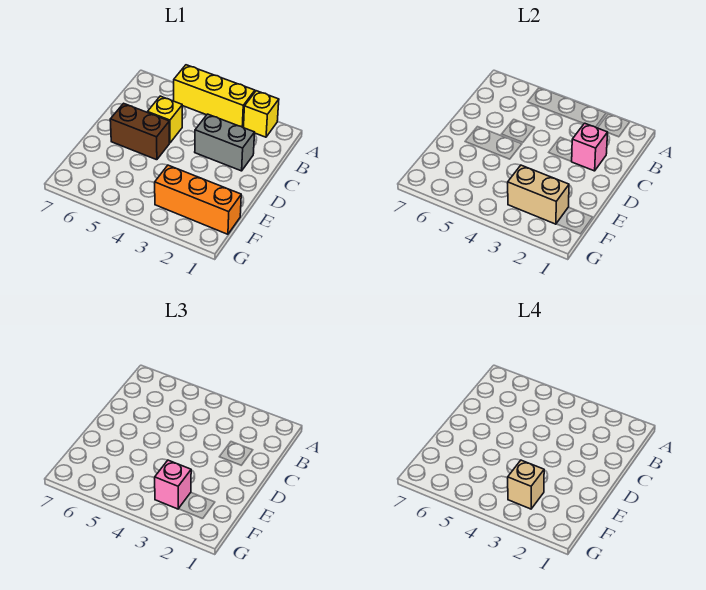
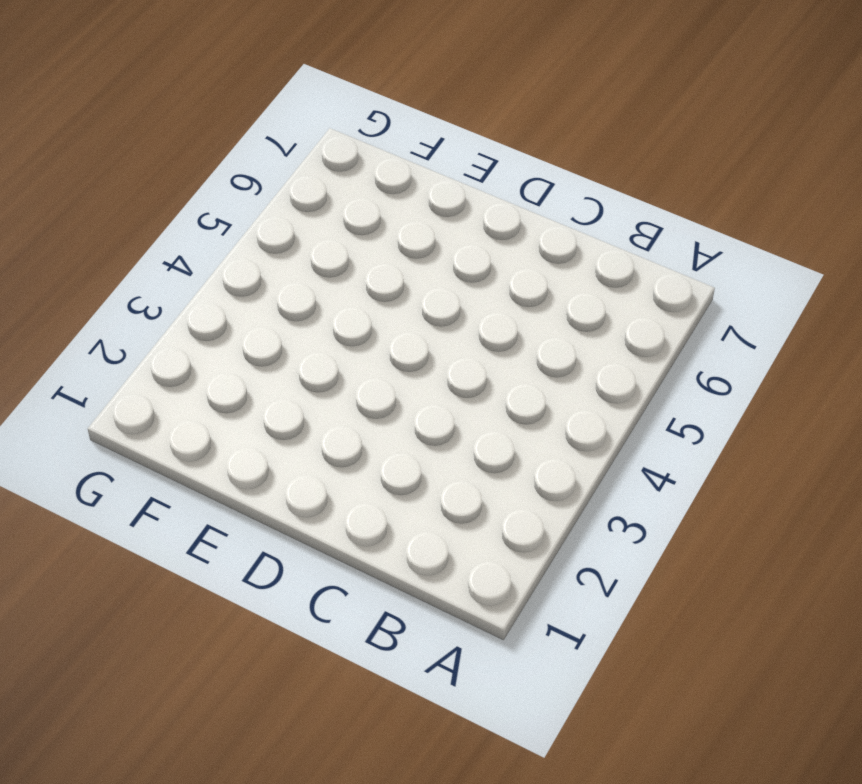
none -> yellow brick A2 level 1
none -> yellow brick A3:A5 level 1

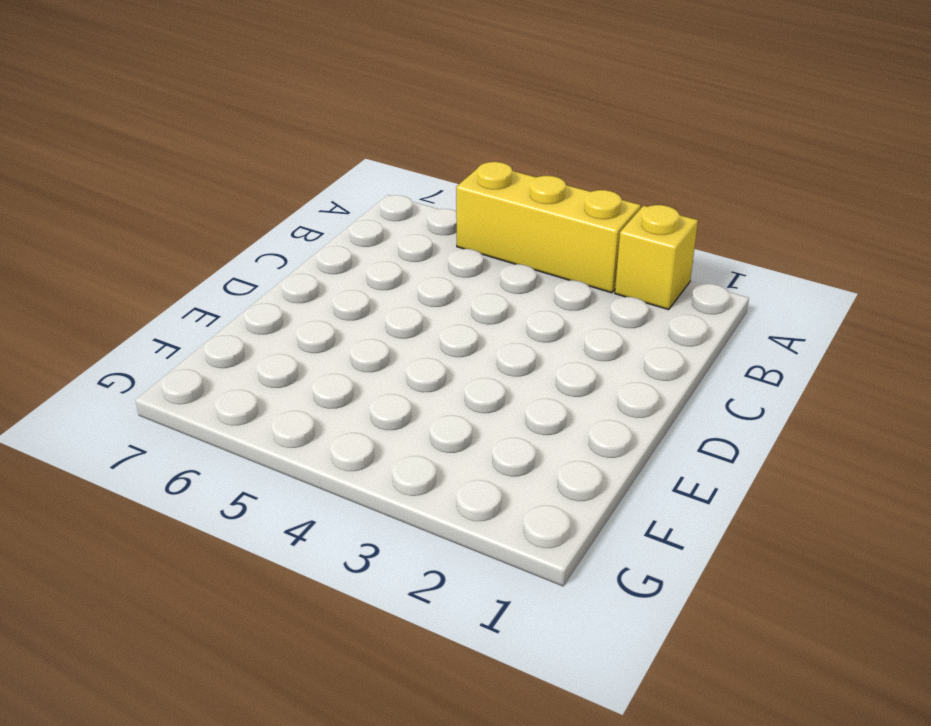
none -> grey brick C2:C3 level 1
none -> yellow brick C5 level 1

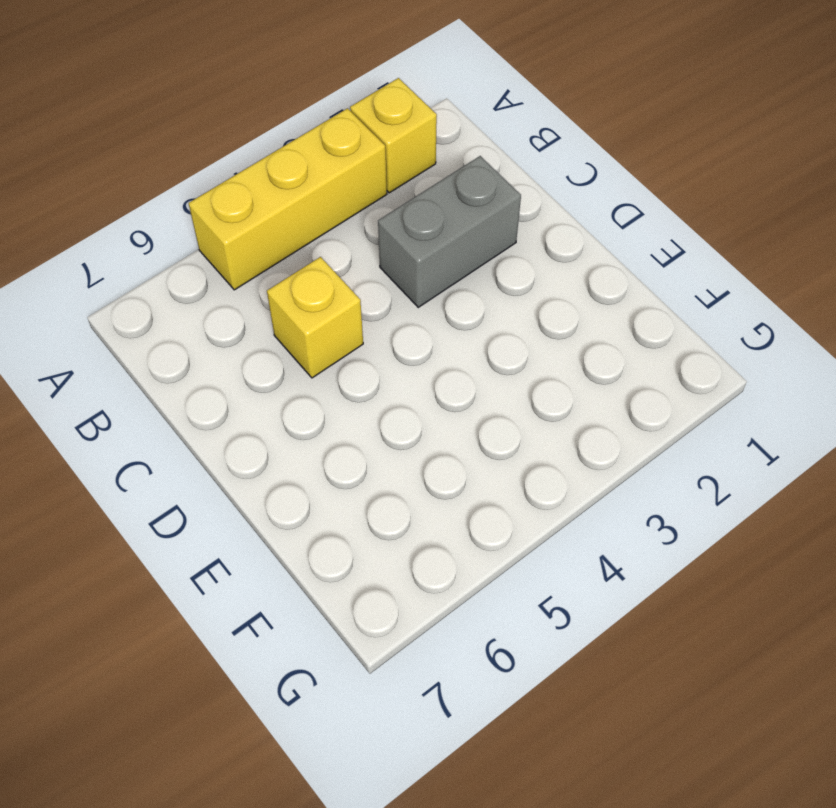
none -> brown brick D5:D6 level 1
none -> orange brick F1:F3 level 1

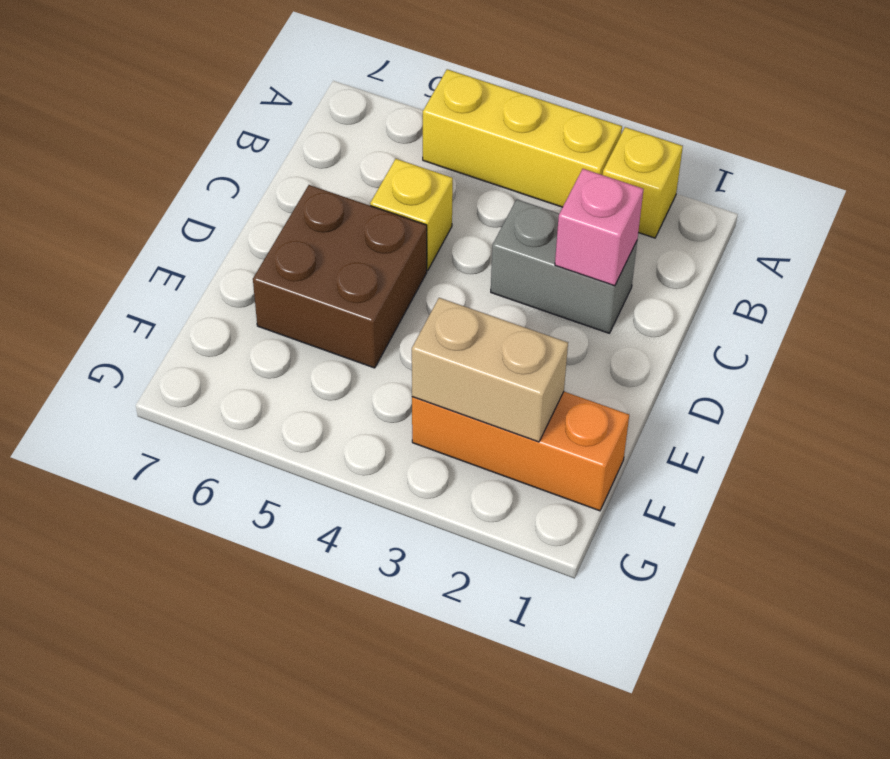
brown brick D5:E6 level 1 -> brown brick D5:D6 level 1
none -> pink brick F3 level 3
none -> tan brick F3 level 4

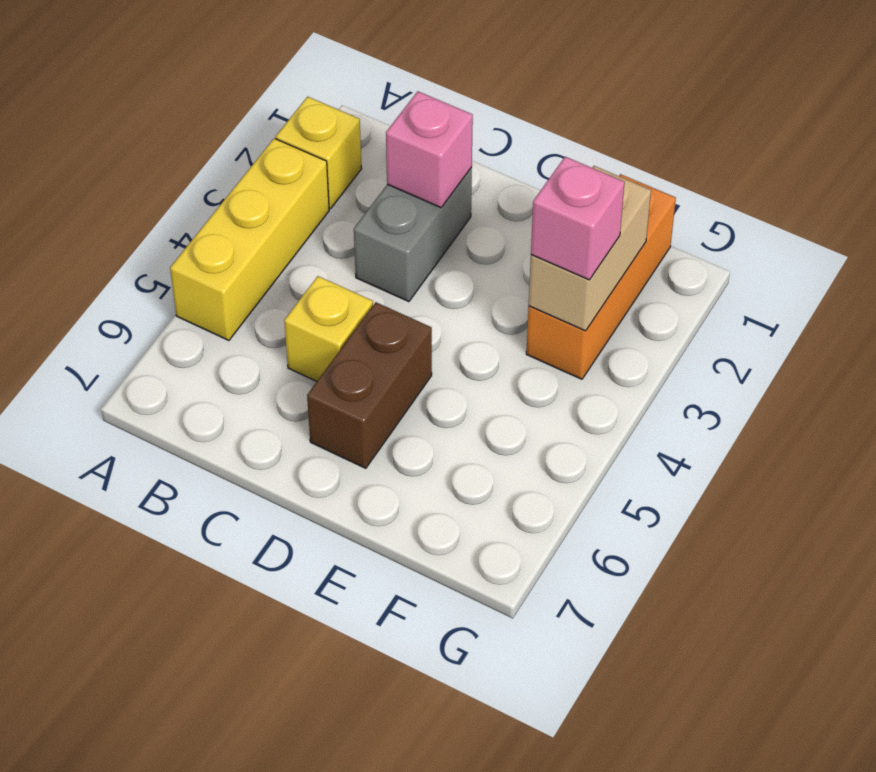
none -> tan brick F3 level 4

